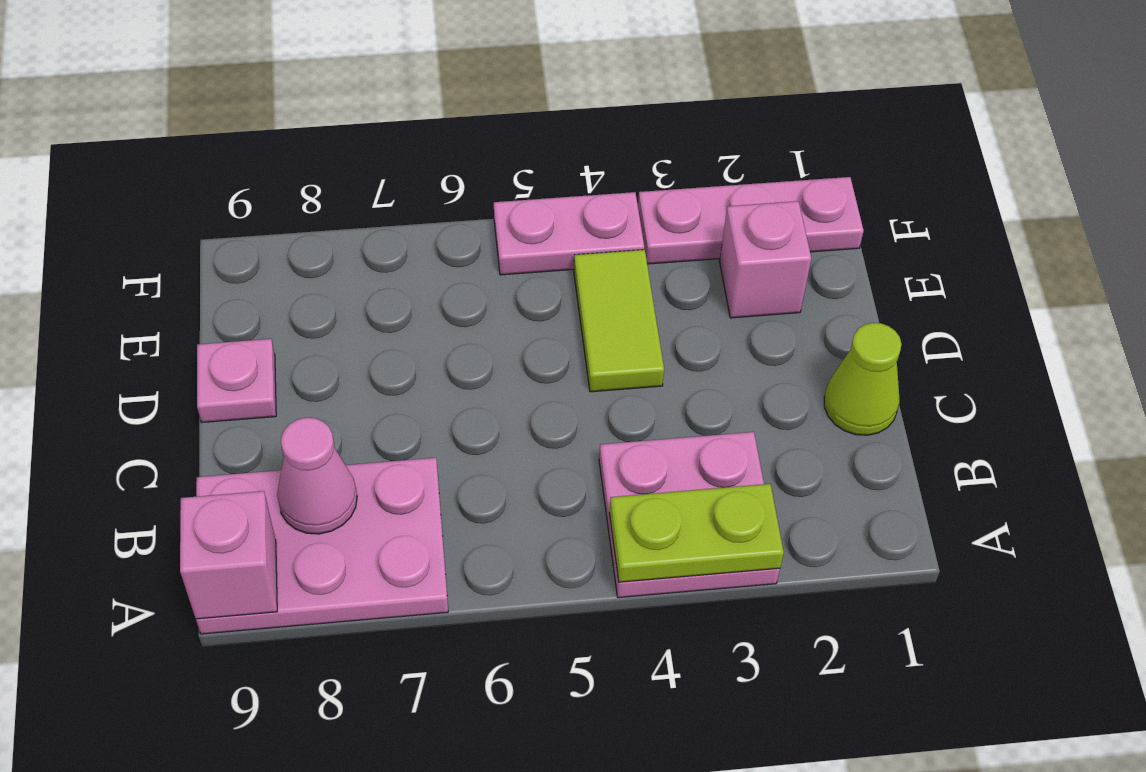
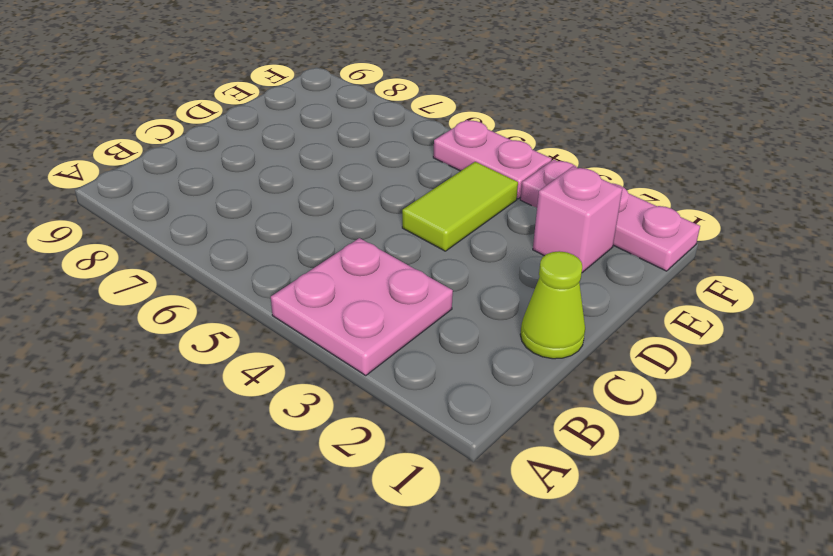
none -> pink plate A7:B9 level 1
none -> pink plate D9 level 1

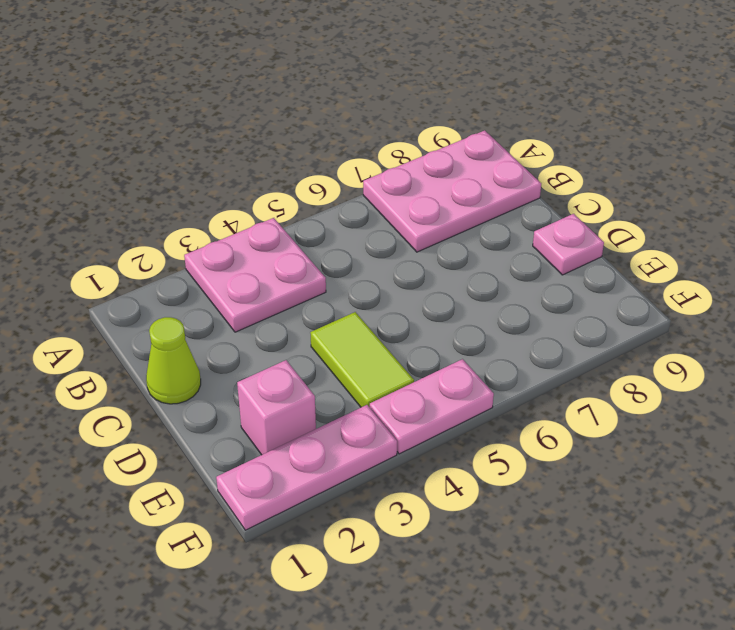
none -> lime plate A3:A4 level 2
none -> pink brick A9 level 2

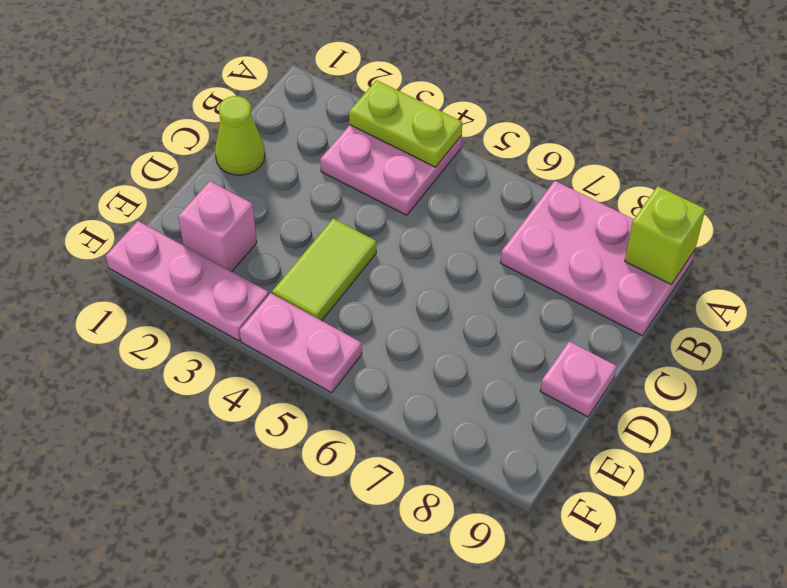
lime brick A9 level 2 -> pink brick A9 level 2
none -> pink cone B8 level 2

